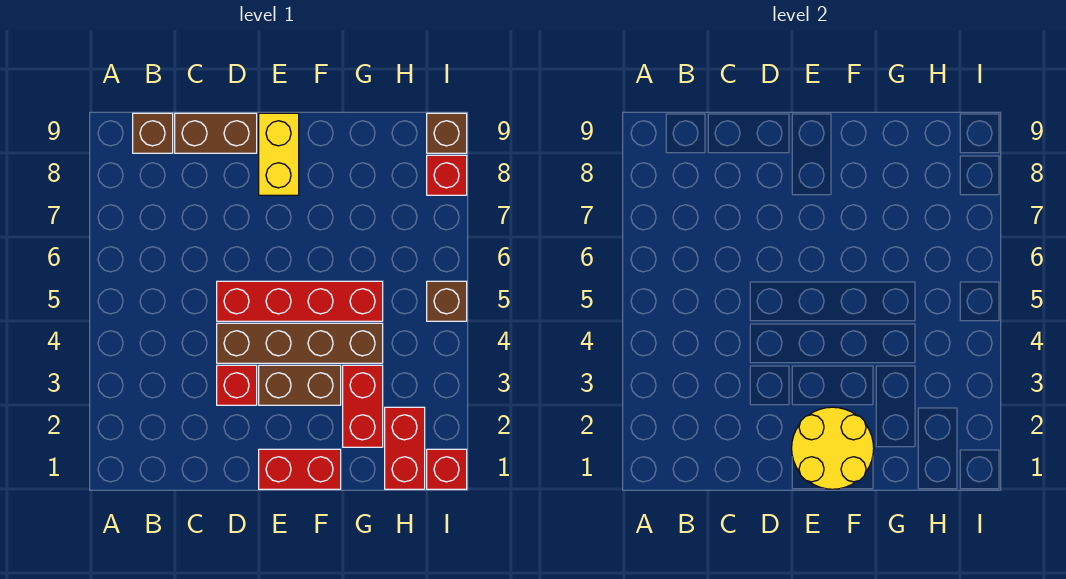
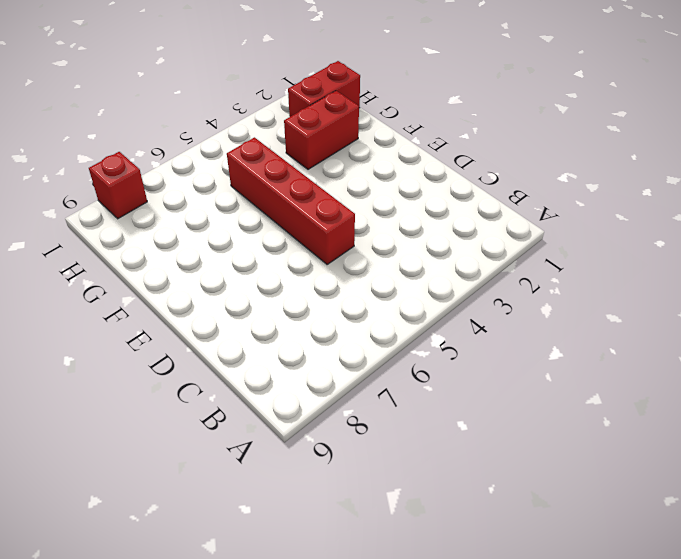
none -> brown brick B9 level 1
none -> brown brick C9:D9 level 1
none -> red brick D3 level 1

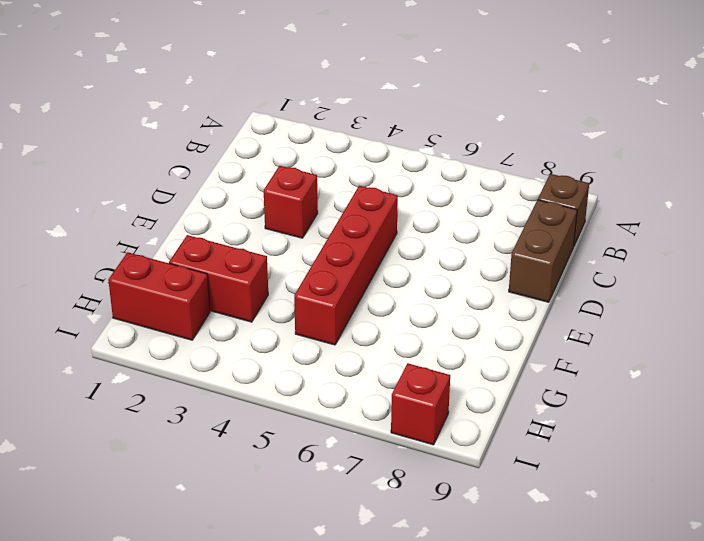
none -> brown brick D4:G4 level 1
none -> red brick E1:F1 level 1
none -> brown brick E3:F3 level 1

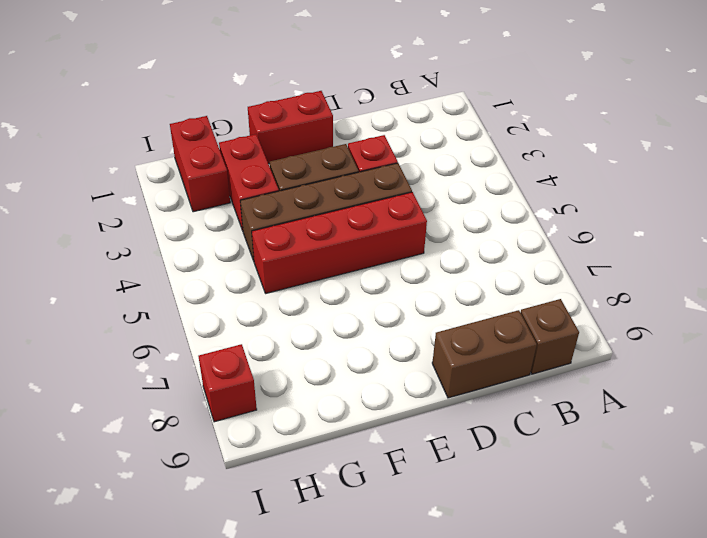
none -> yellow brick E8:E9 level 1
none -> red brick I1 level 1
none -> brown brick I5 level 1

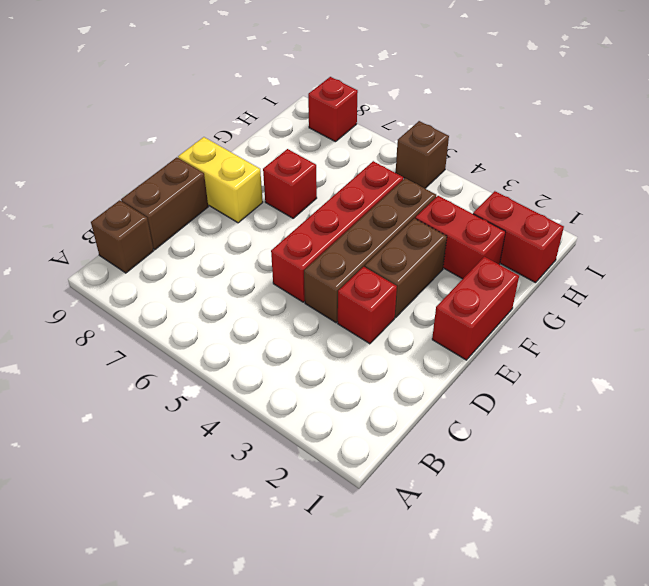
red brick F7 level 1 -> red brick I1 level 1
none -> brown brick I9 level 1
none -> yellow round brick E1:F2 level 2

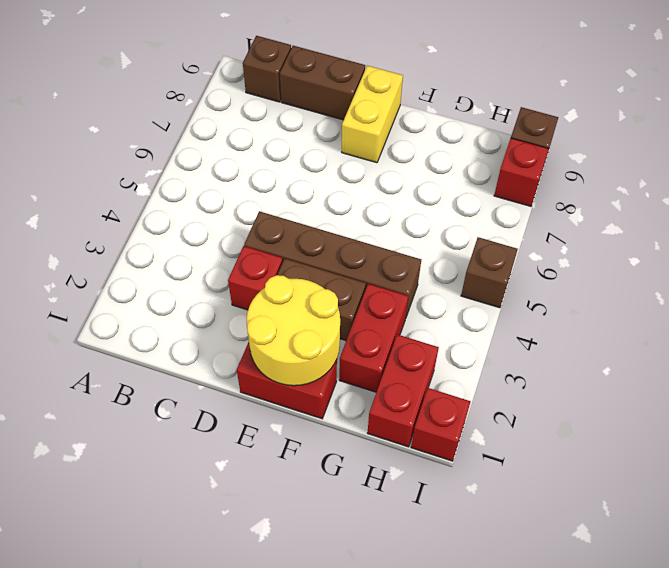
none -> red brick D5:G5 level 1

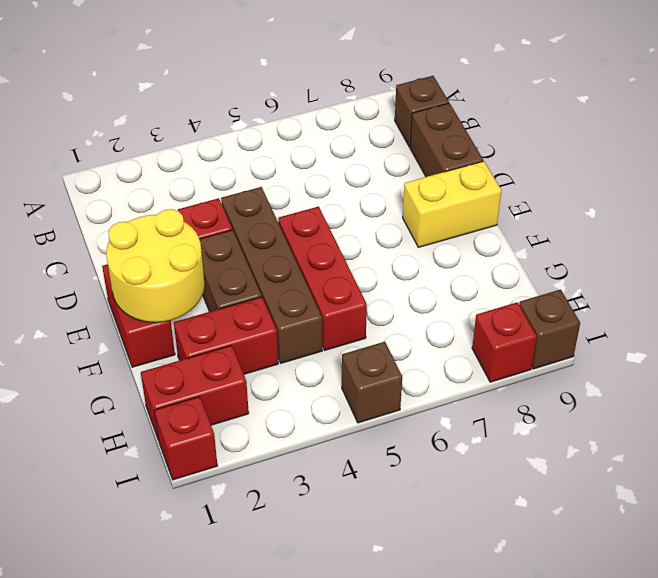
red brick E5:G5 level 1 -> red brick D5:G5 level 1

